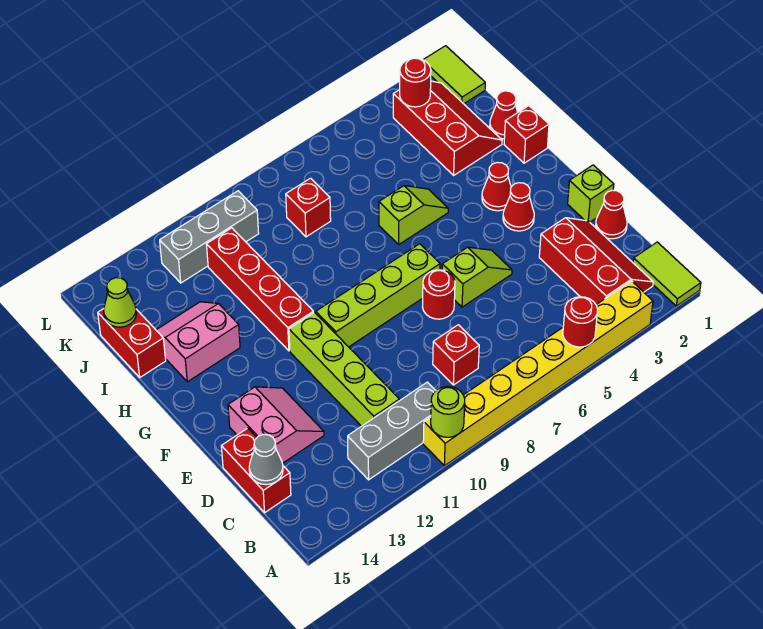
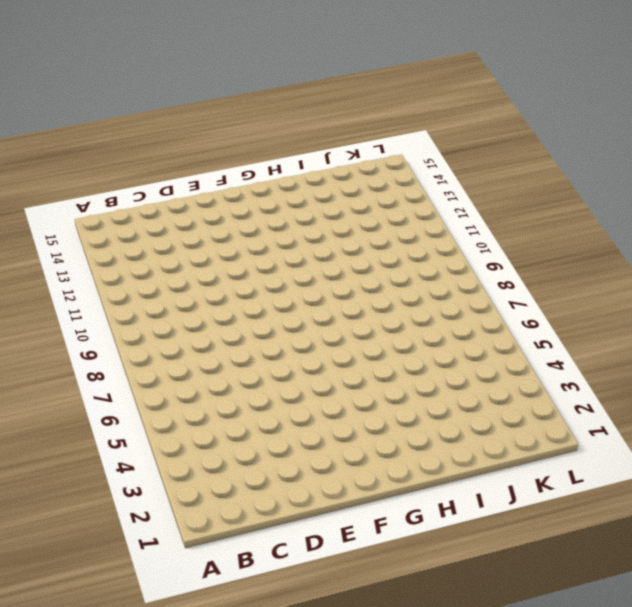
none -> lime tile A1:B1 level 1
none -> yellow brick A3:A10 level 1
none -> red slope B2:D3 level 1 top 3
none -> grey brick B10:B12 level 1

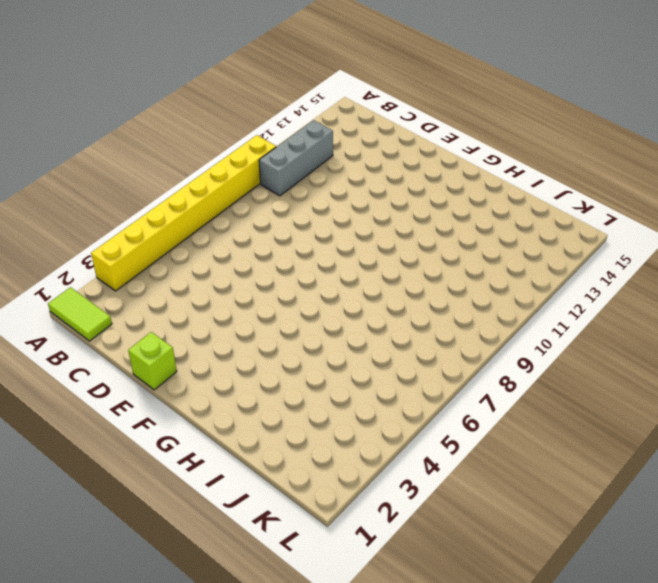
none -> red slope B2:D3 level 1 top 3
none -> red brick C8 level 1
none -> lime brick C11:F11 level 1
none -> red brick C15:D15 level 1

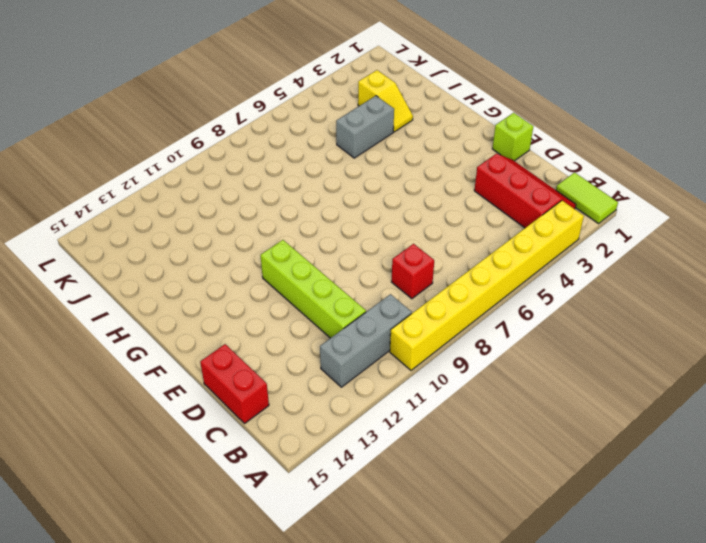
yellow slope I3:J3 level 1 top J -> red slope I2:K3 level 1 top 3
grey brick I4:I5 level 1 -> none
none -> red cone D1 level 1
none -> pink slope D13:E14 level 1 top 14
none -> lime slope E5:E6 level 1 top 6
none -> red round brick E7 level 1

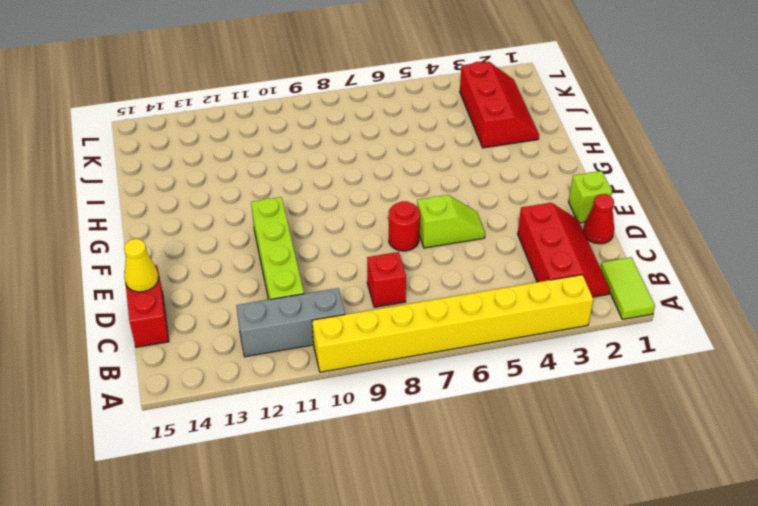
yellow cone D15 level 2 -> none
none -> pink slope D13:E14 level 1 top 14
none -> red cone F3 level 1
none -> lime brick F7:F10 level 1
none -> red cone G3 level 1

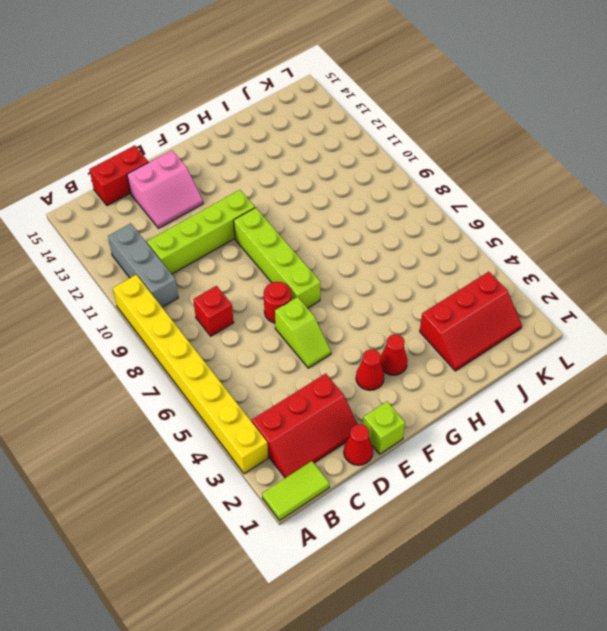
none -> red brick G11:J11 level 1
none -> red brick H1 level 1
none -> lime slope H5:H6 level 1 top 6
none -> pink slope H13:I14 level 1 top H

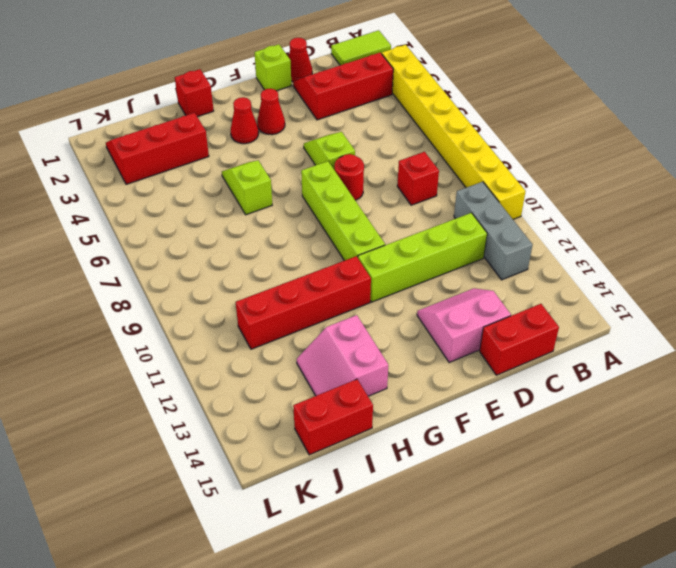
none -> red cone I1 level 1
none -> red brick J8 level 1
none -> lime tile K1:L1 level 1
none -> grey brick K10:K12 level 1

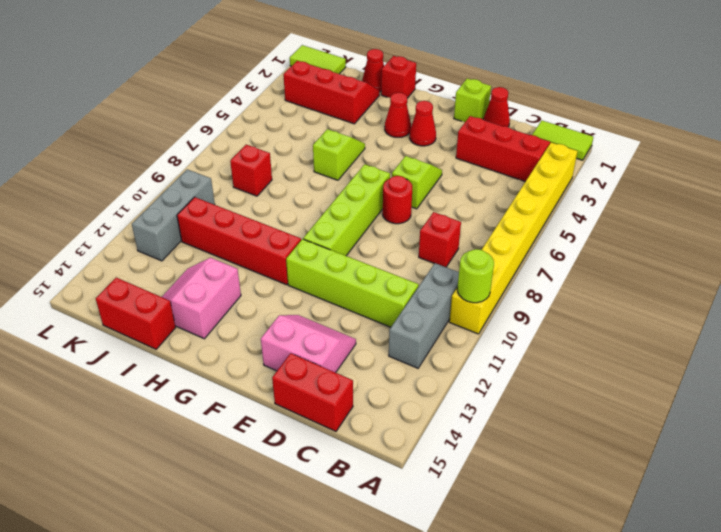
none -> red round brick A5 level 2
none -> grey cone C15 level 2
none -> lime cone J15 level 2
none -> red round brick K3 level 2

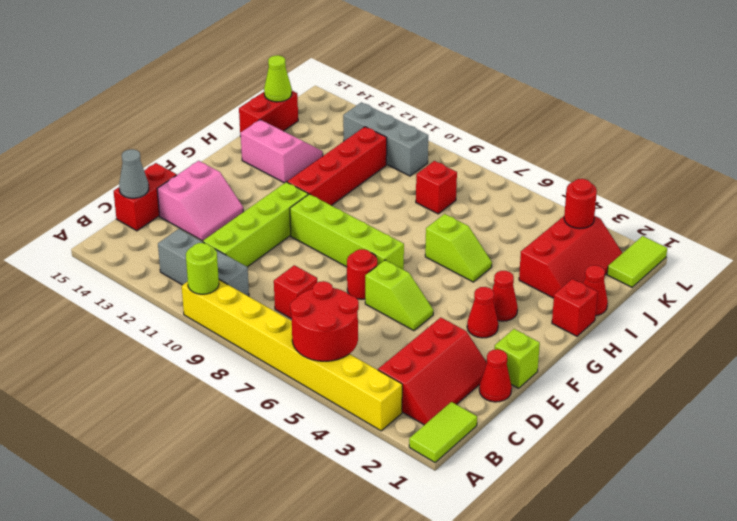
red round brick A5:B6 level 2 -> red round brick A5 level 2

